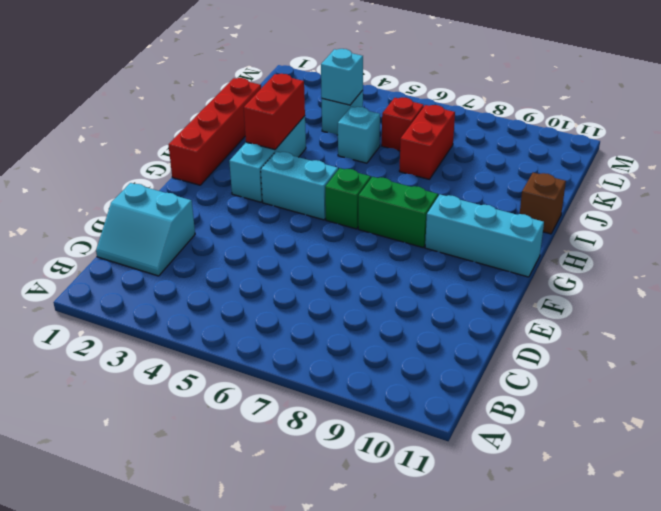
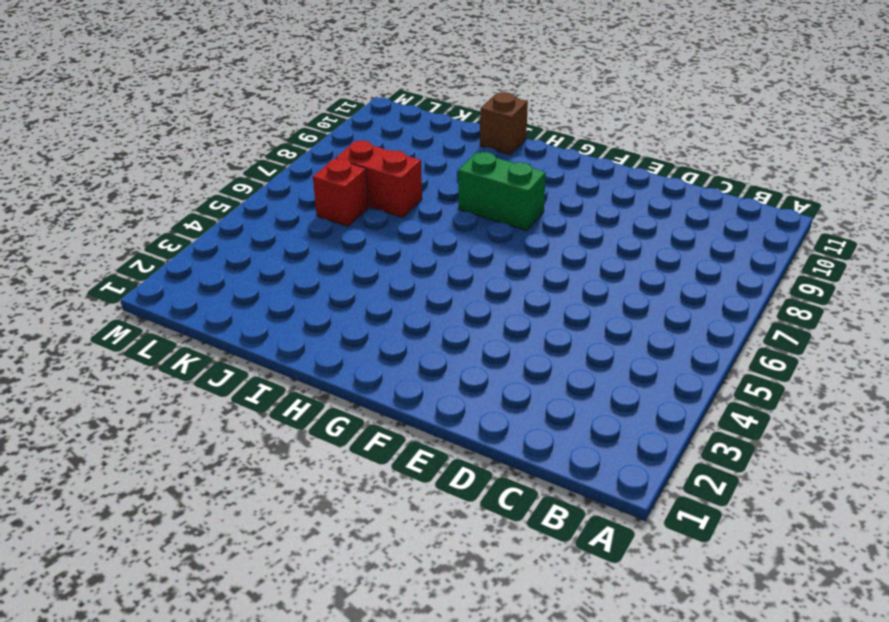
green brick G8:H8 level 1 -> green brick G7:G8 level 1
none -> cyan slope C1:D2 level 1 top D
none -> red brick G1:J1 level 1
none -> cyan brick G3:I3 level 1

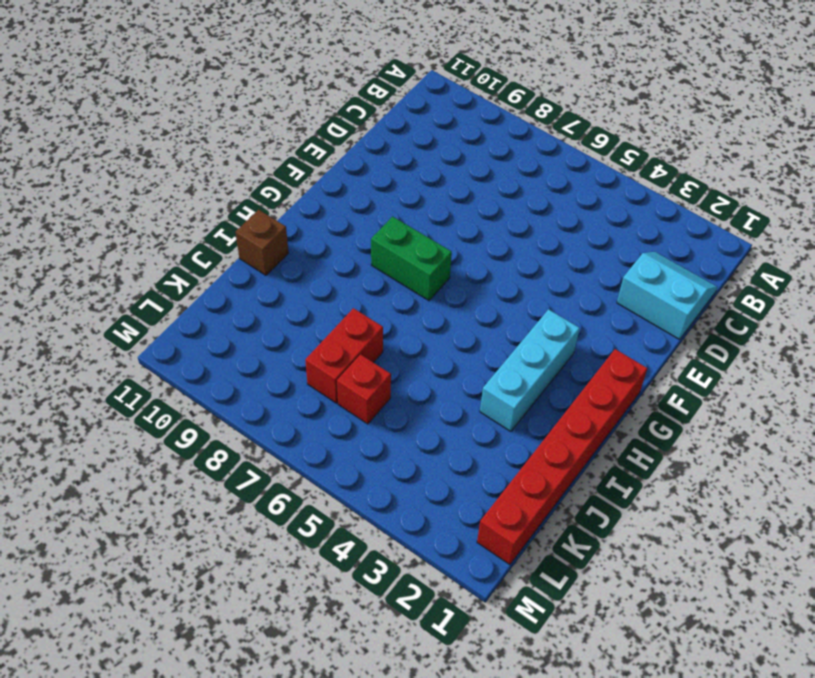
red brick G1:L1 level 1 -> red brick G1:J1 level 1
none -> cyan brick G4:G5 level 1
none -> green brick G6 level 1
none -> cyan brick G9:G11 level 1

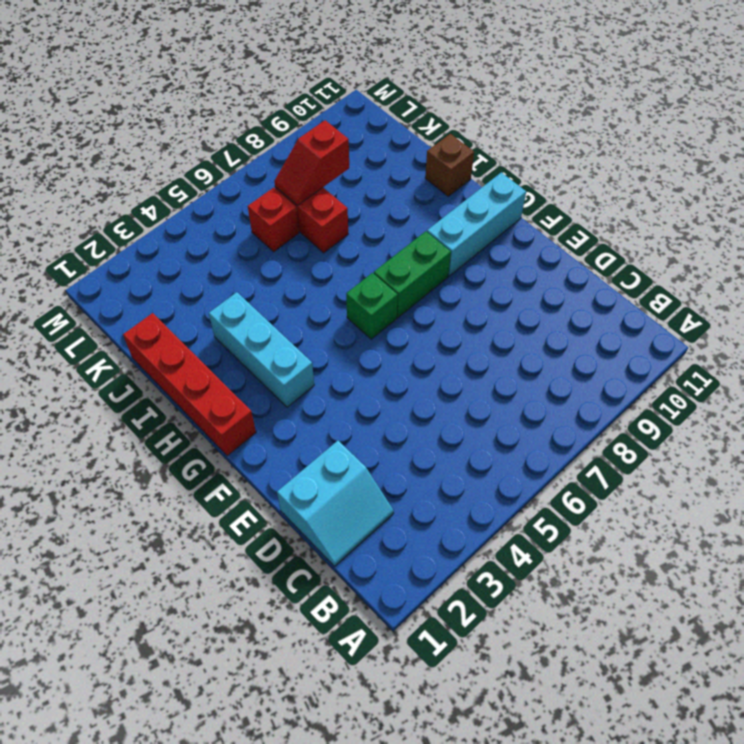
red slope K7:K8 level 2 top 8 -> none
none -> cyan brick G4:G5 level 1
none -> cyan brick J5 level 1
none -> cyan brick K4 level 1

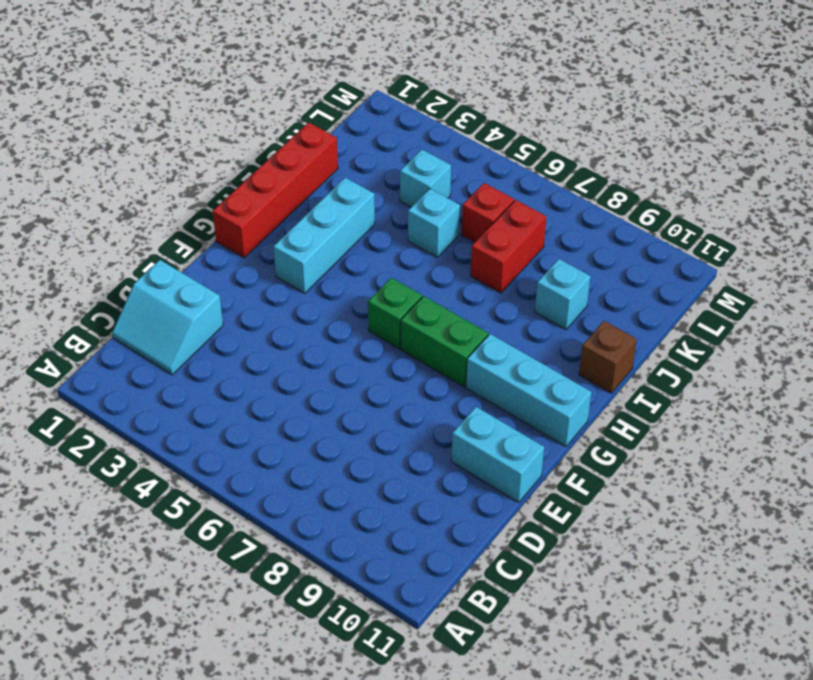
cyan brick E10:E11 level 1 -> cyan brick G4:G5 level 1
cyan brick J9 level 1 -> cyan brick K4 level 2
none -> red brick H3:I3 level 2

